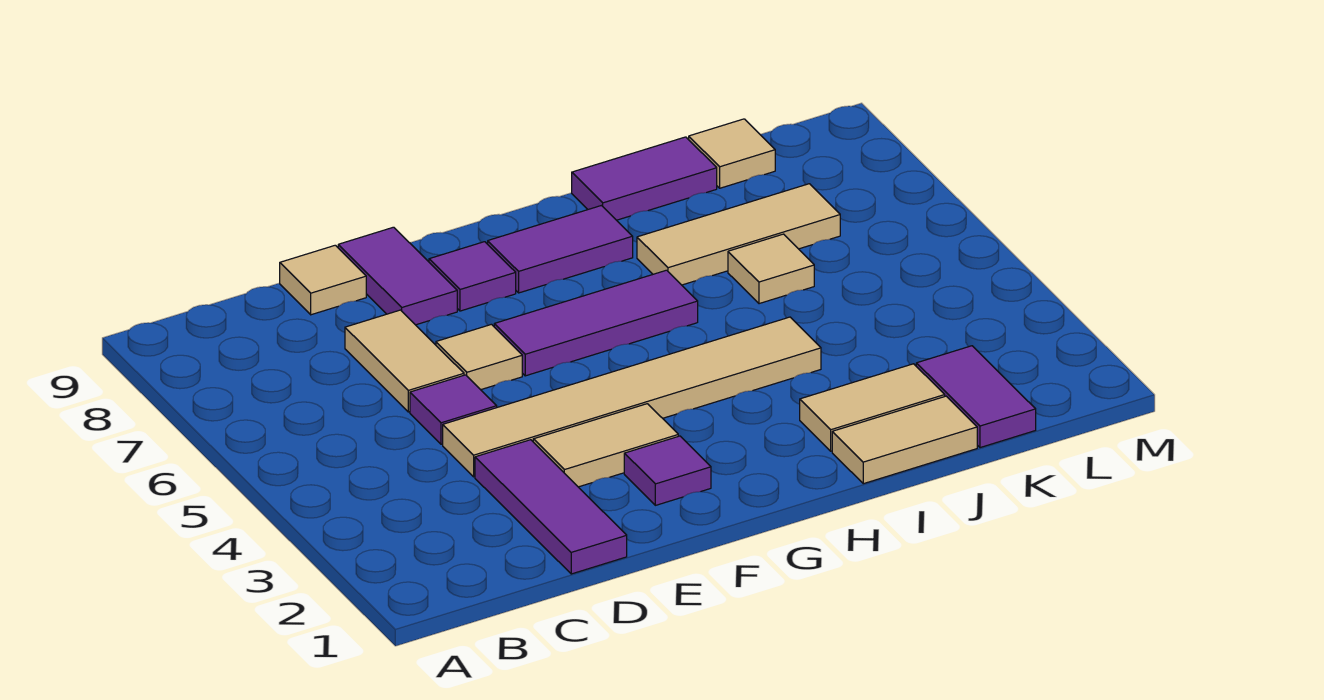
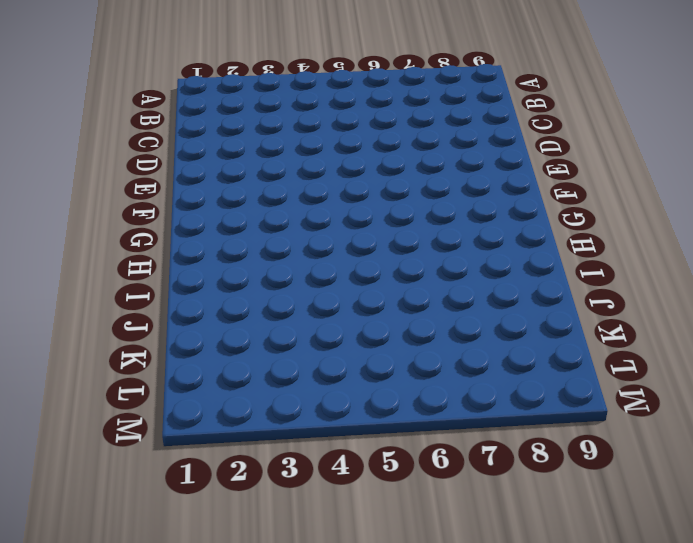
none -> purple tile D1:D3 level 1
none -> tan tile D4:I4 level 1
none -> purple tile D5 level 1

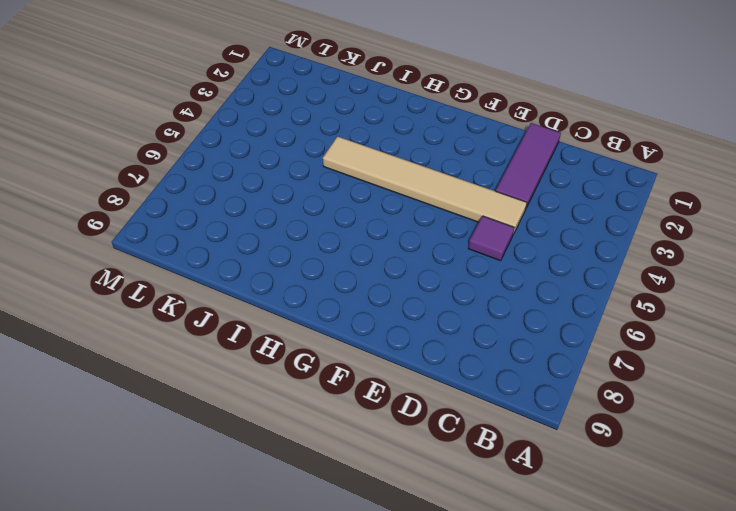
none -> tan tile D6:D7 level 1
none -> tan tile D9 level 1
none -> tan tile E3:F3 level 1

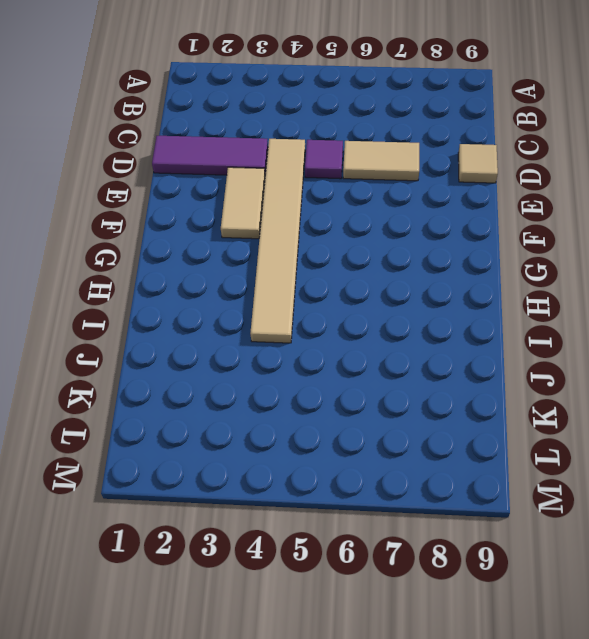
none -> tan tile E6 level 1
none -> purple tile E8:E9 level 1
none -> purple tile F2 level 1

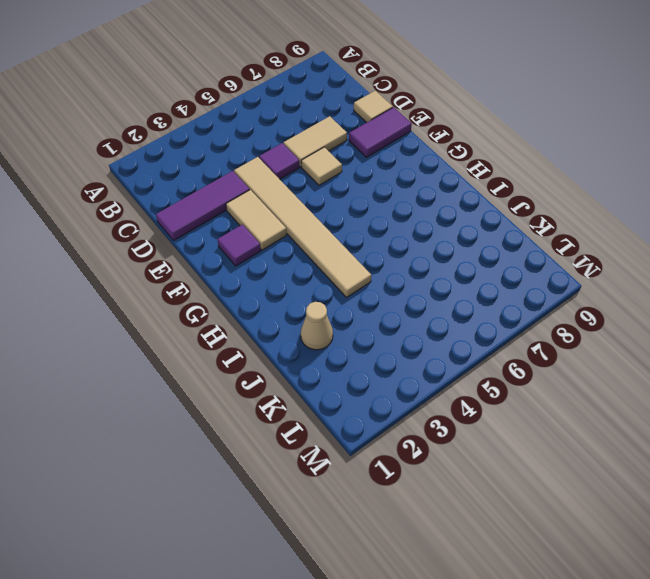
tan cone J2 level 1 -> tan tile I2:J2 level 1
none -> purple tile F6:H6 level 1
none -> purple tile F8 level 1
none -> purple tile G8:H8 level 1

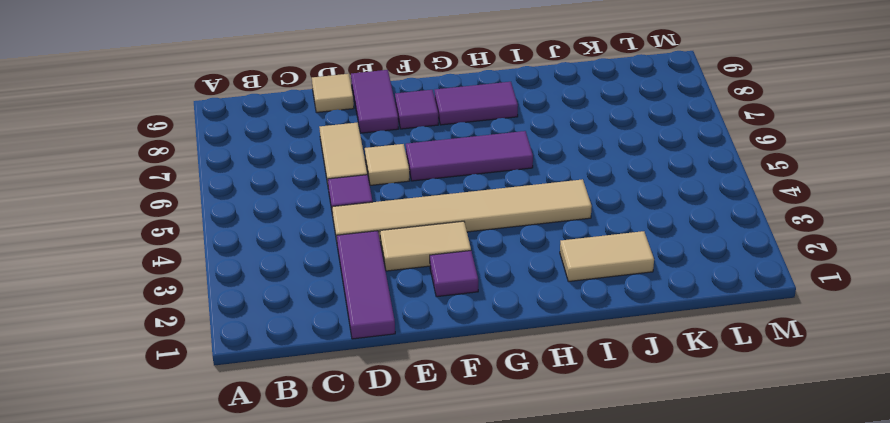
none -> tan tile I1:J1 level 1
none -> tan tile I7:K7 level 1
none -> purple tile I9:J9 level 1

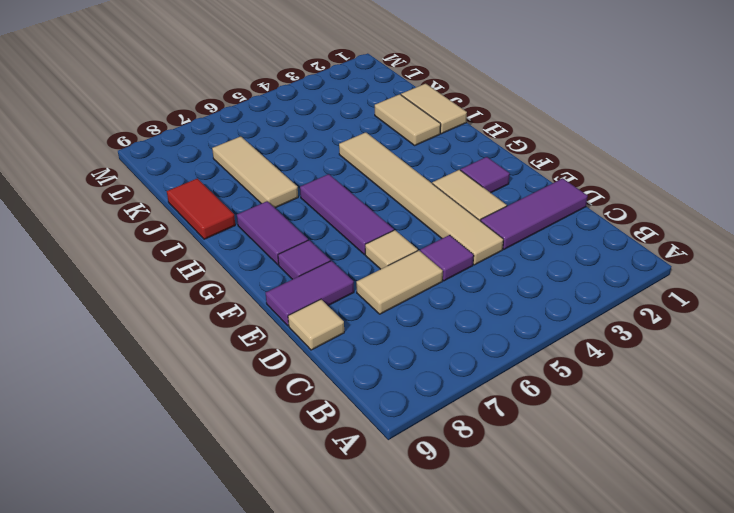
red tile I9:J9 level 1 -> purple tile I9:J9 level 1
none -> tan tile J6 level 1
none -> purple tile K1:K2 level 1
none -> tan tile K9 level 1

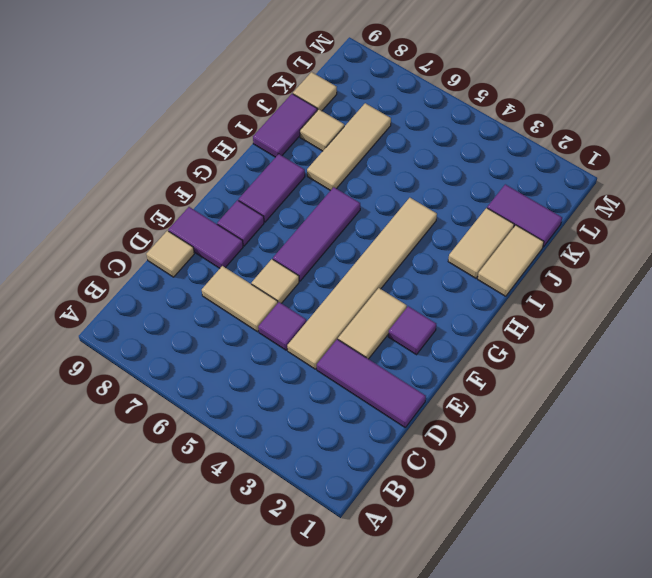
tan tile J8 level 1 -> tan tile J6 level 1

